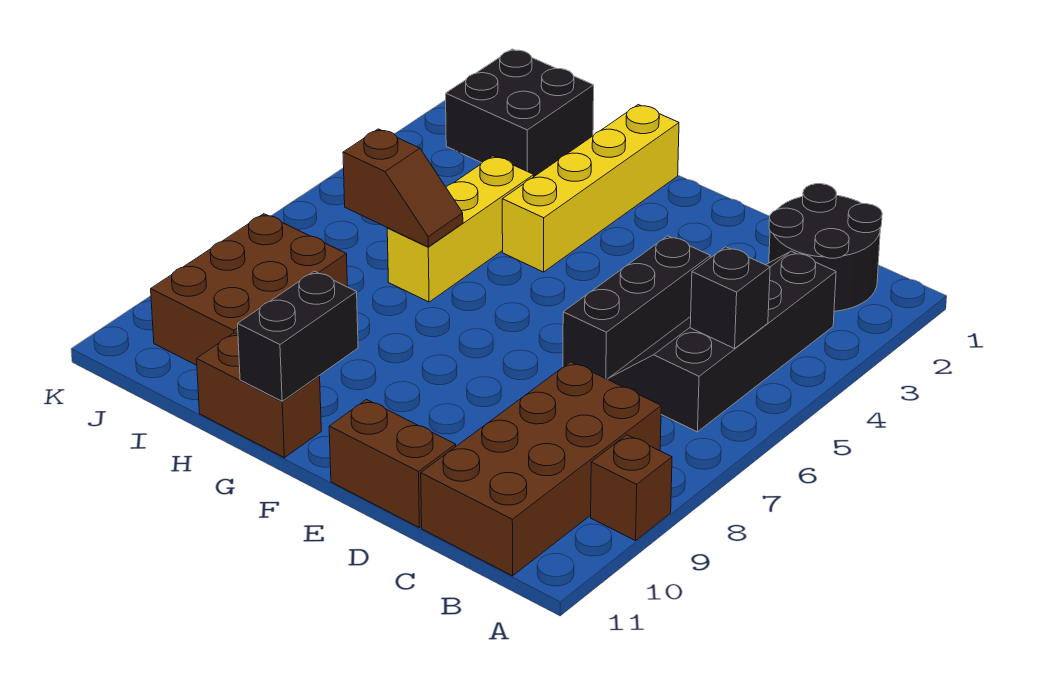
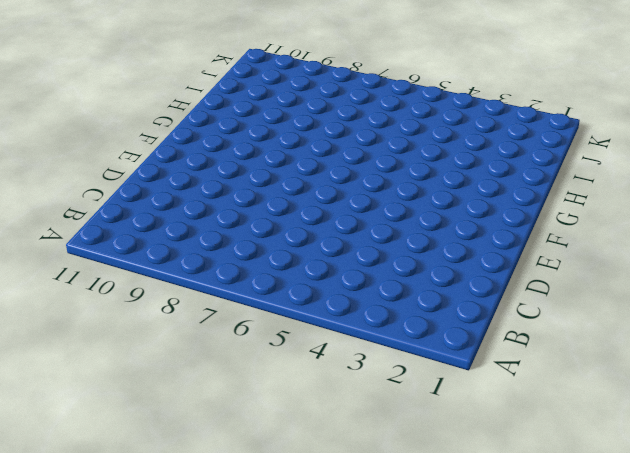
none -> brown brick A9 level 1
none -> black round brick B1:C2 level 1
none -> black slope B3:C6 level 1 top B

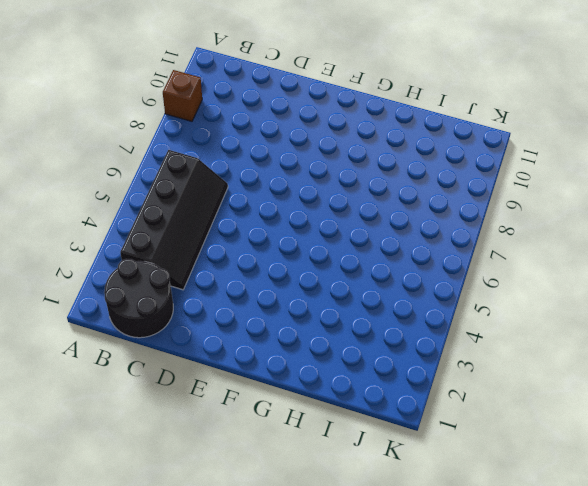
none -> brown brick B8:C11 level 1
none -> black brick D4:D6 level 1
none -> brown brick D11:E11 level 1

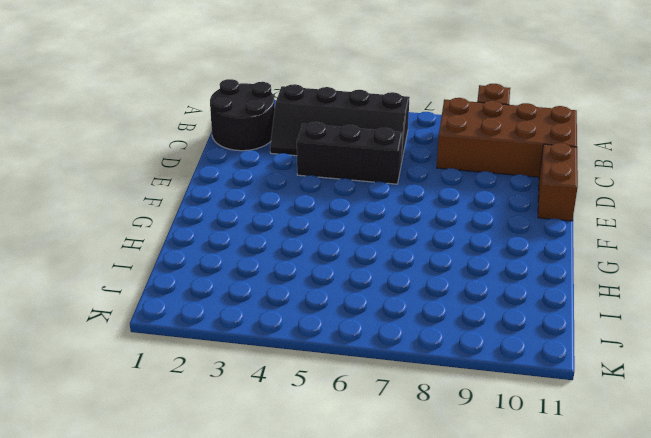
none -> yellow brick G1:G4 level 1
none -> brown brick G11:H11 level 1
none -> yellow brick H4:H6 level 1

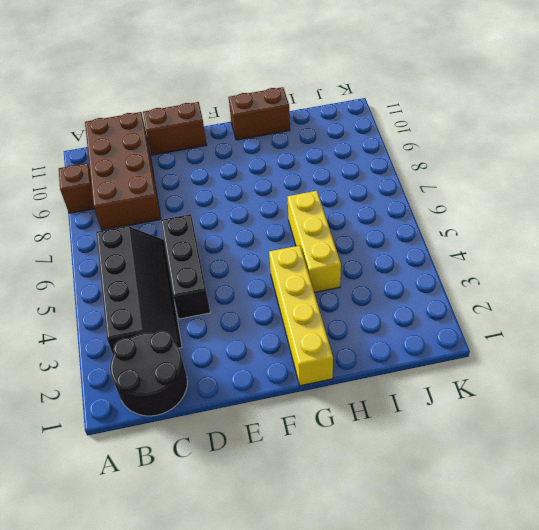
none -> black brick I1:J2 level 1
none -> brown brick I8:J10 level 1
none -> black brick B5 level 2

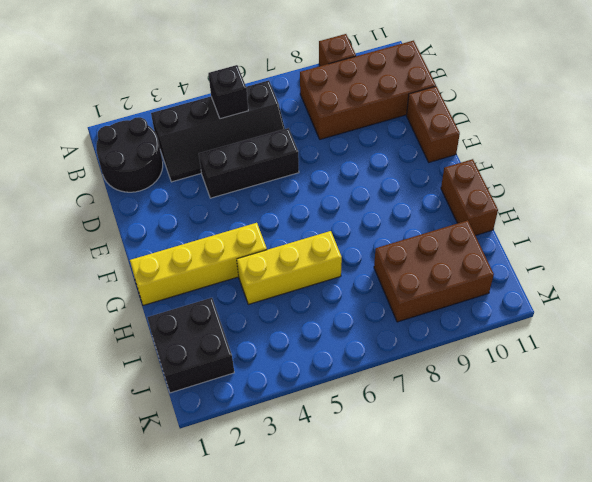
none -> black brick G10:G11 level 2
none -> brown slope H6:I6 level 2 top I

